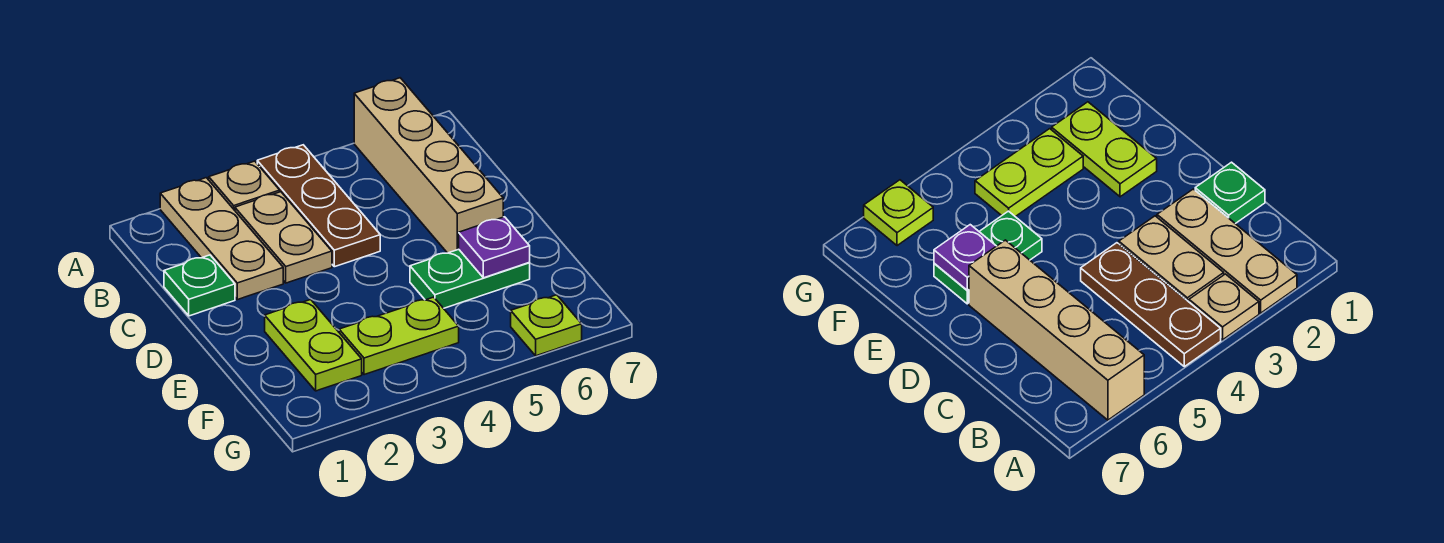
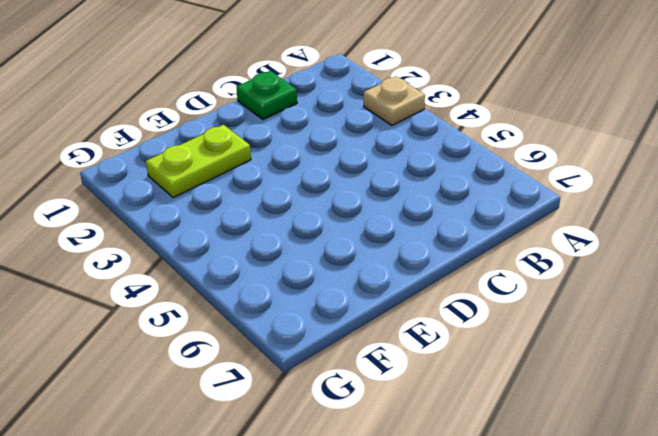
none -> tan plate A2:C2 level 1
none -> brown plate A4:C4 level 1

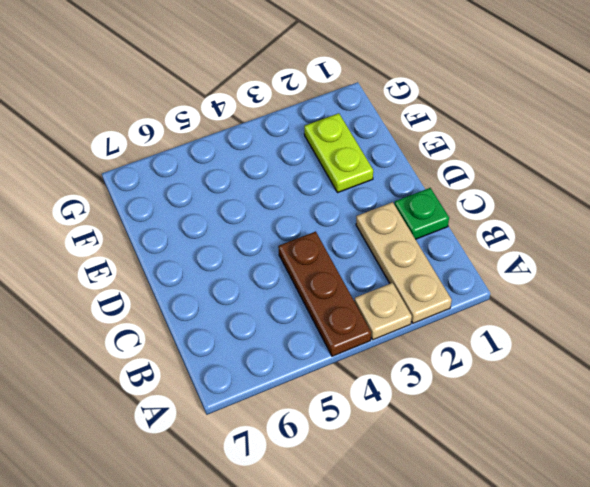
none -> tan brick A6:D6 level 1
none -> tan plate B3:C3 level 1

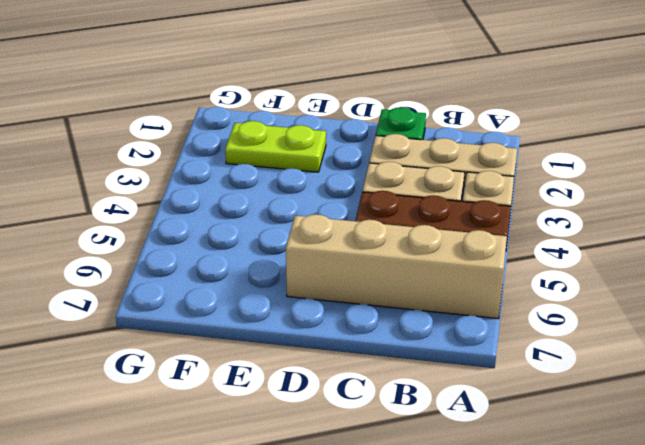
none -> green plate E5:E6 level 1
none -> lime plate F3:F4 level 1

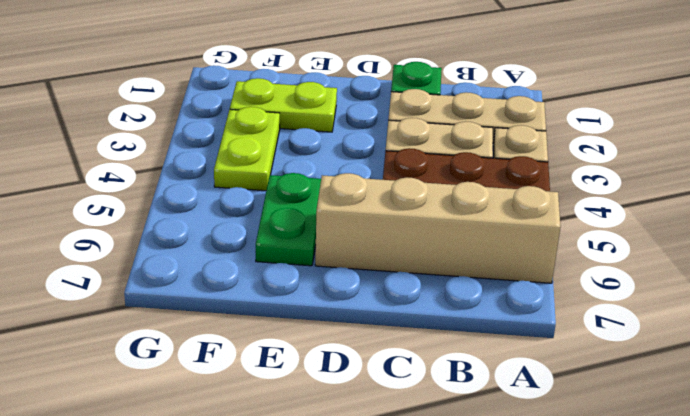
none -> lime plate G6 level 1
none -> purple plate E6 level 2

